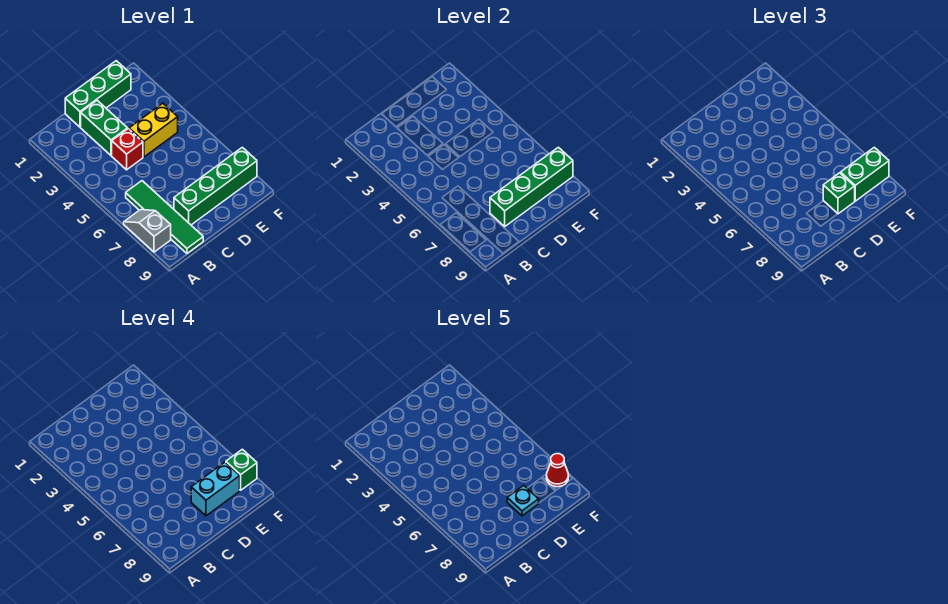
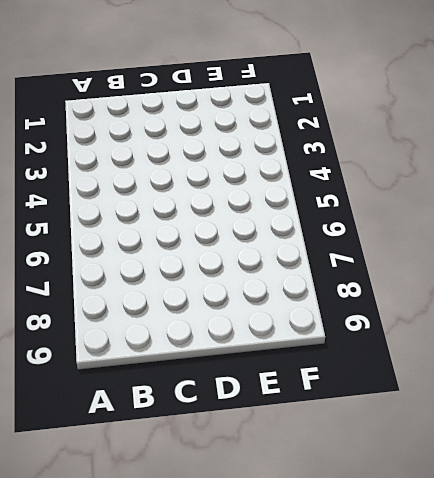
none -> grey slope A7:A8 level 1 top 8
none -> green tile B6:B9 level 1
none -> green brick C1:E1 level 1

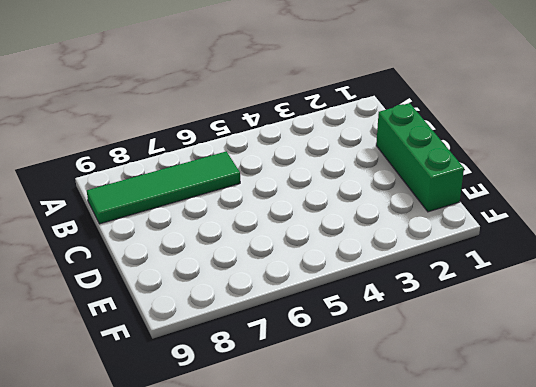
none -> grey slope A7:A8 level 1 top 8
none -> green brick C2:C3 level 1
none -> red brick C4 level 1

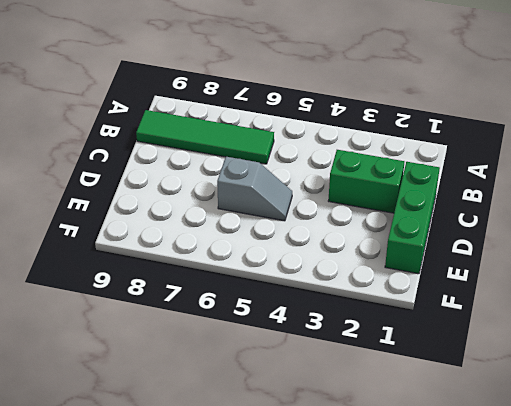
grey slope D5:D6 level 1 top 6 -> grey slope A7:A8 level 1 top 8
none -> red brick C4 level 1
none -> green brick C8:F8 level 1
none -> yellow brick D4:E4 level 1

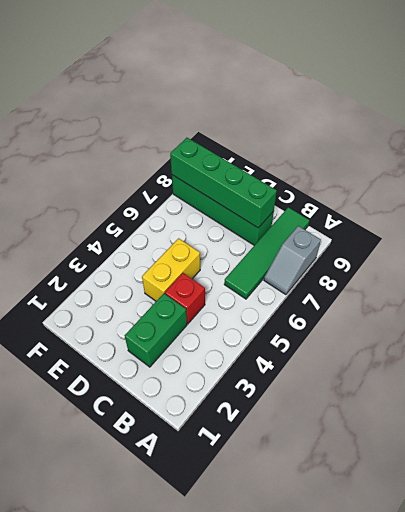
yellow brick D4:D5 level 1 -> yellow brick D4:E4 level 1
none -> green brick C1:E1 level 1
none -> green brick D8 level 3
none -> green brick E8:F8 level 3

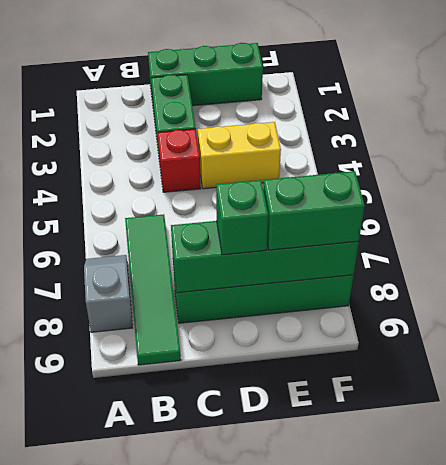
none -> cyan brick D8:E8 level 4
none -> green brick F8 level 4
none -> cyan plate D8 level 5

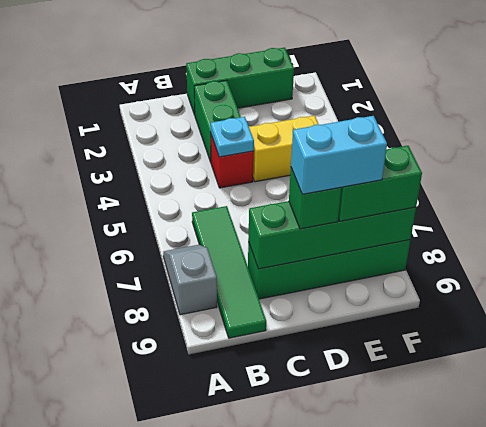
cyan plate C4 level 2 -> cyan plate D8 level 5
none -> green brick F8 level 4
none -> red cone F8 level 5

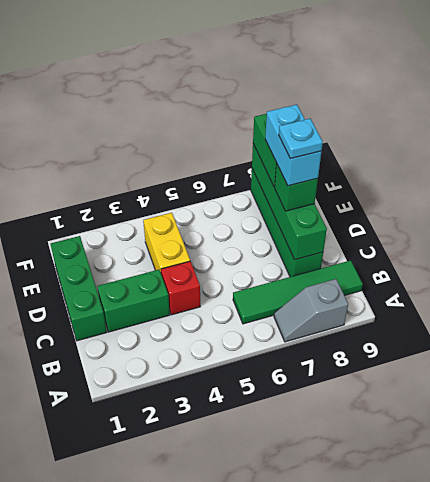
none -> green brick F8 level 4
none -> red cone F8 level 5

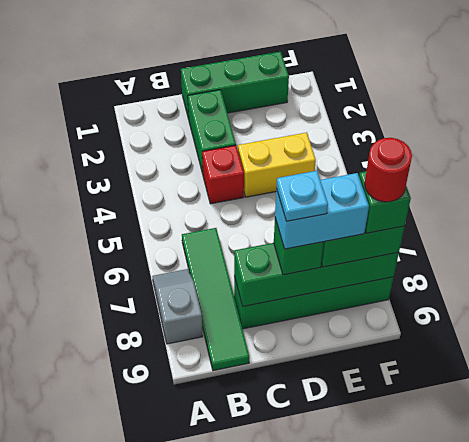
red round brick F8 level 5 -> red cone F8 level 5

